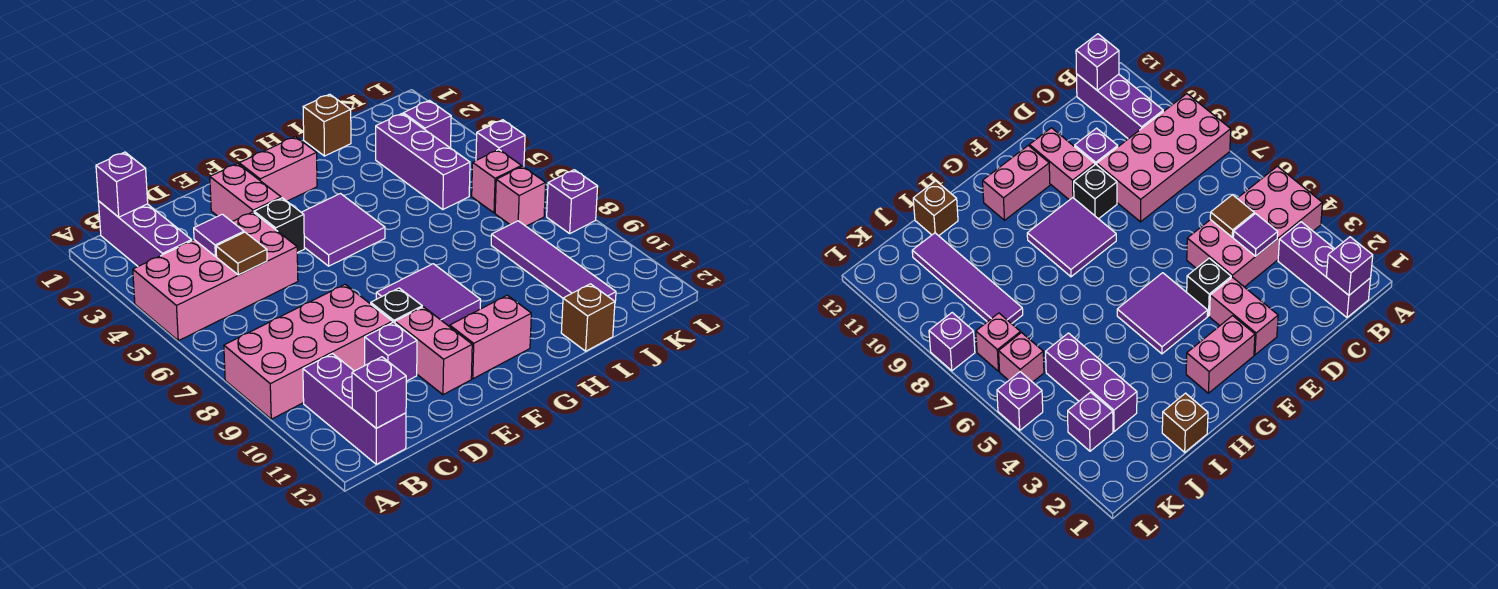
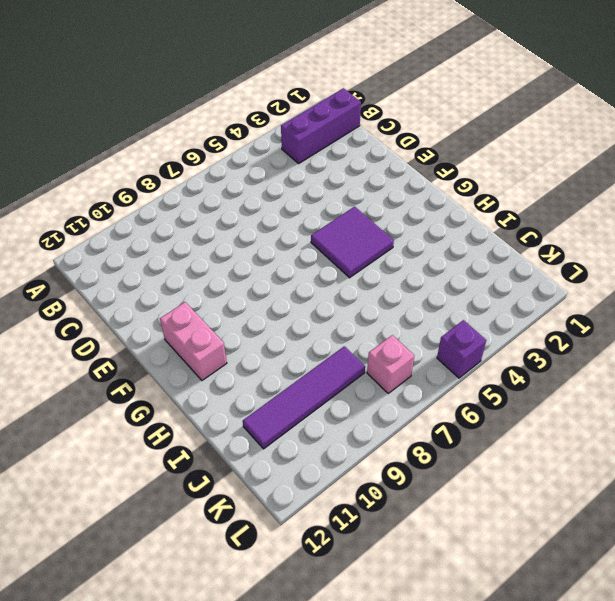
none -> pink brick A4:D5 level 1
none -> pink brick A8:D9 level 1
none -> purple brick B10:B12 level 1

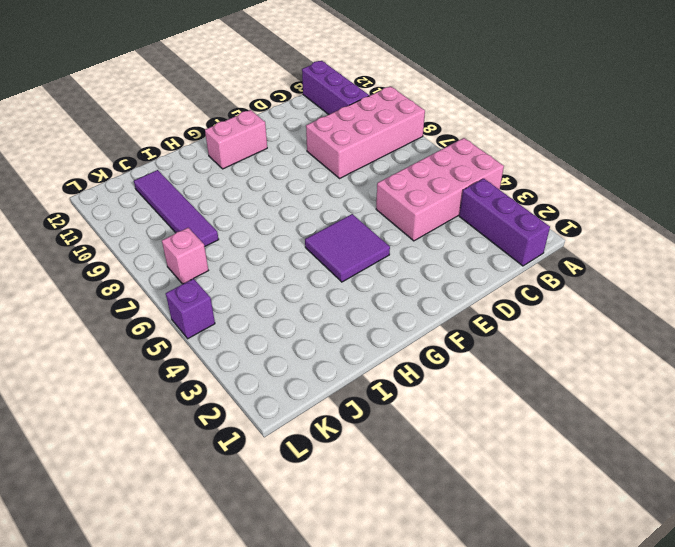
none -> purple brick D10 level 1
none -> pink brick E2:E3 level 1
none -> black brick E4 level 1

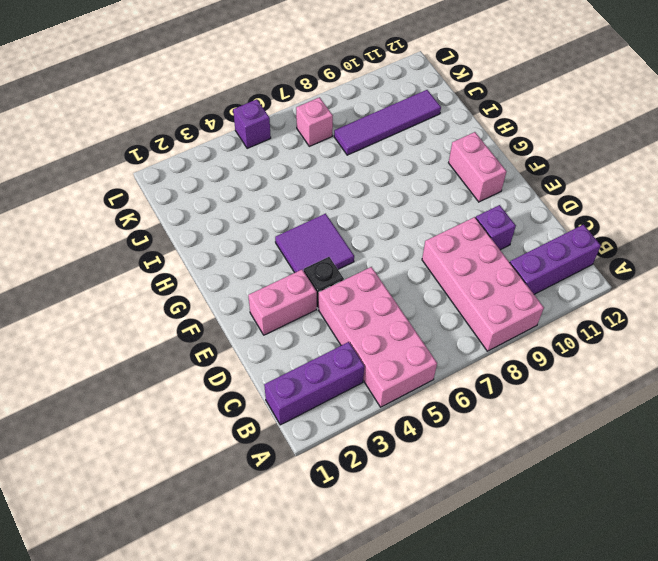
none -> black brick E9 level 1
none -> pink brick E10:E11 level 1
none -> pink brick F2:G2 level 1

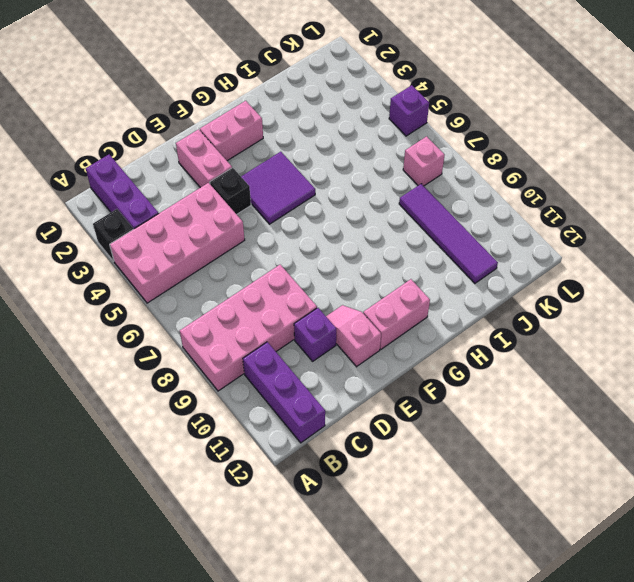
black brick A3 level 1 -> black brick E9 level 1
pink slope E10:E11 level 1 top 11 -> pink brick E10:E11 level 1
none -> purple tile F8:G9 level 1
none -> brown brick I1 level 1
none -> brown brick I12 level 1

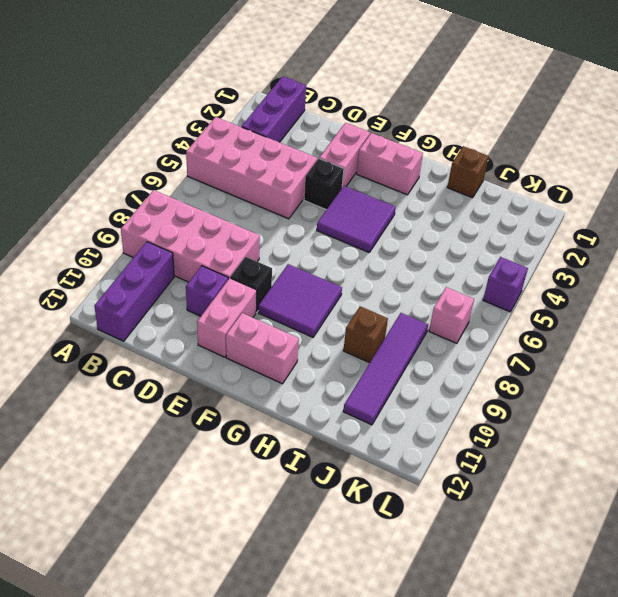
brown brick I9 level 1 -> brown brick I12 level 1
none -> purple brick J3:J5 level 1
none -> purple brick K3 level 1
none -> pink brick K6 level 1

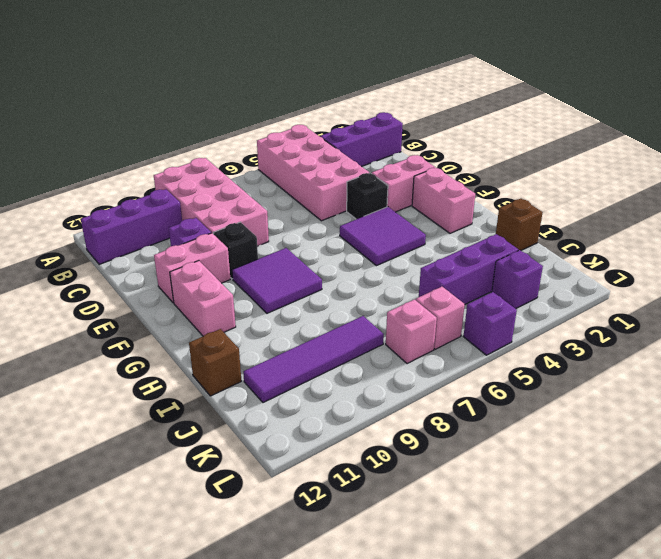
none -> purple brick L8 level 1
none -> purple brick B1 level 2
none -> purple brick B12 level 2

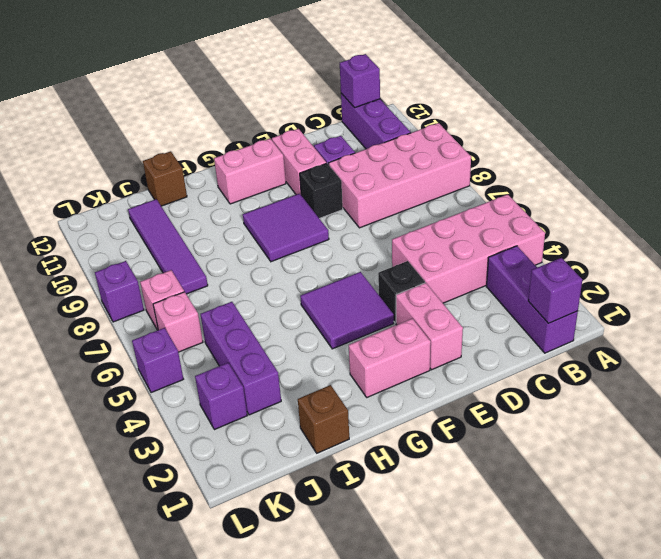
none -> purple tile C4 level 2
none -> brown tile C5 level 2

